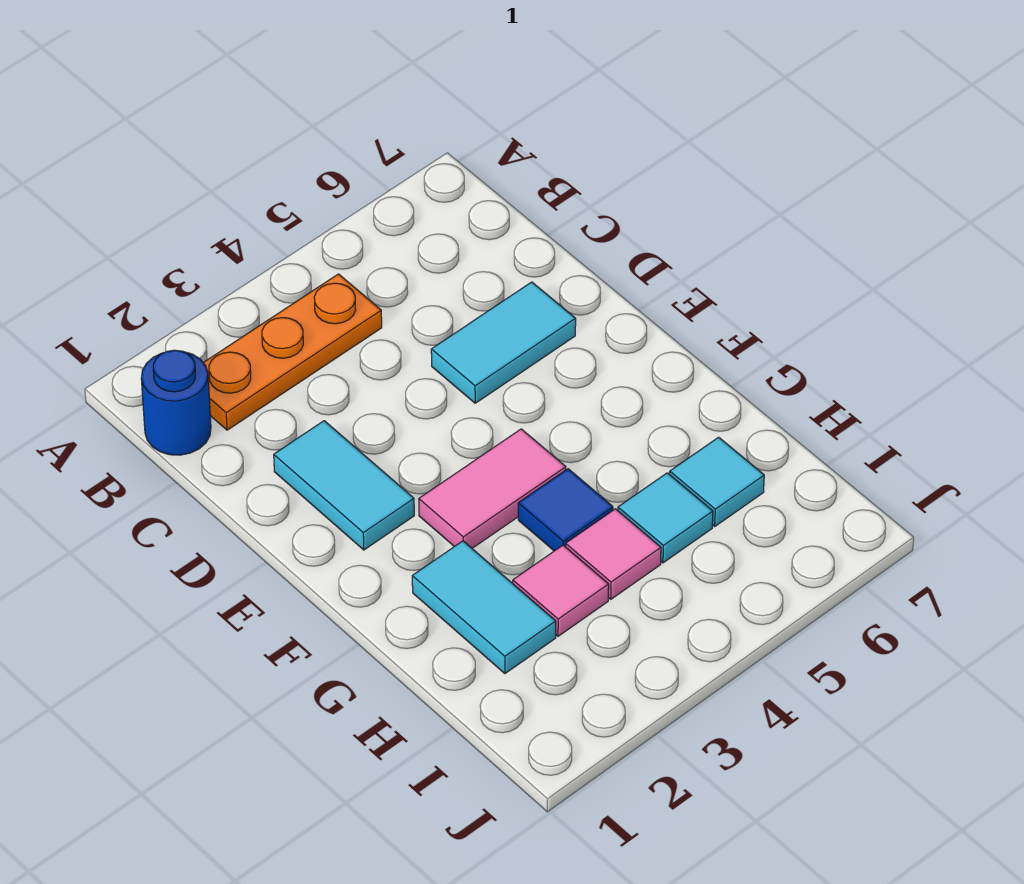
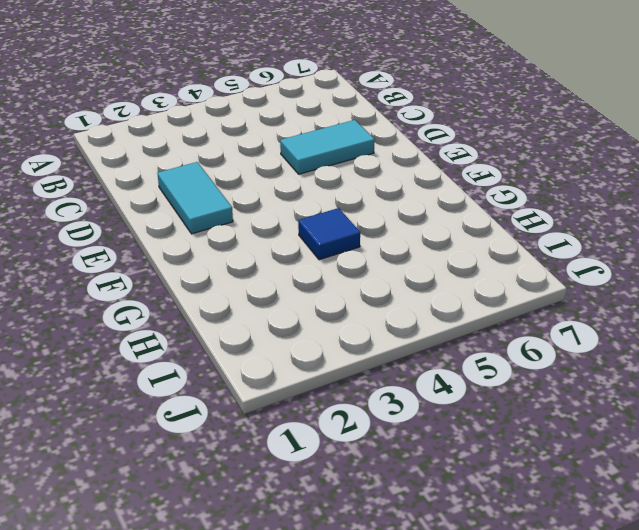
none -> blue round brick B1 level 1
none -> orange plate B2:B4 level 1

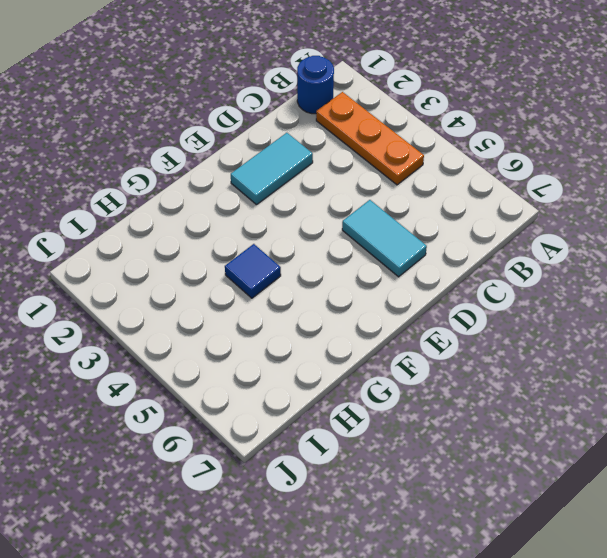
none -> pink tile F3:F4 level 1
none -> cyan tile G2:H2 level 1

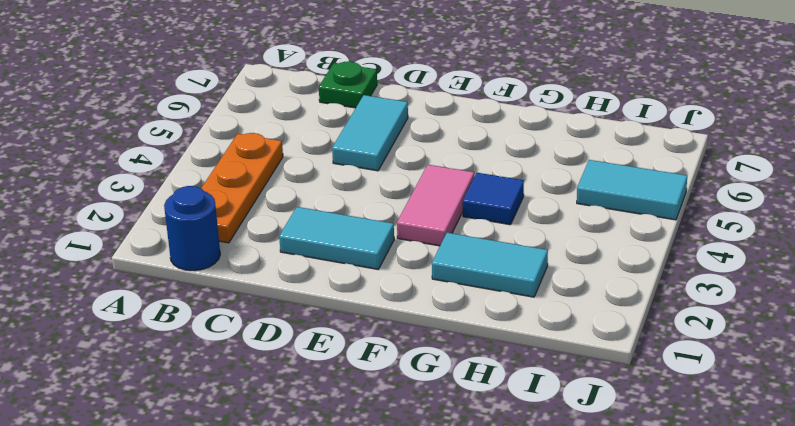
green plate C7 level 1 -> none
cyan tile I5:J5 level 1 -> none
none -> pink tile H3 level 1
none -> pink tile H4 level 1

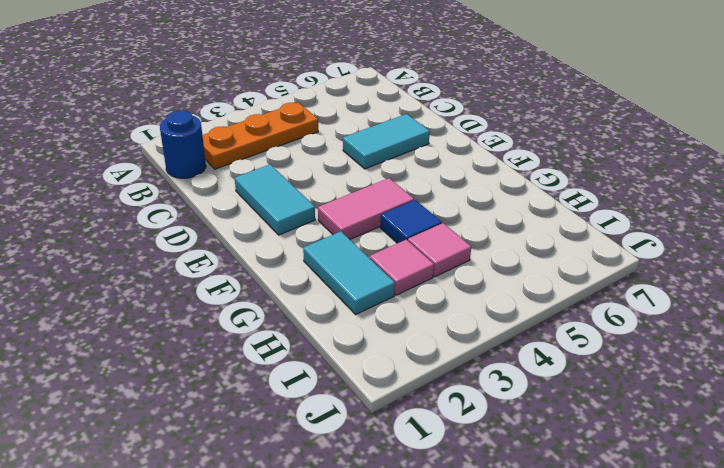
none -> cyan tile H5 level 1
none -> cyan tile H6 level 1

